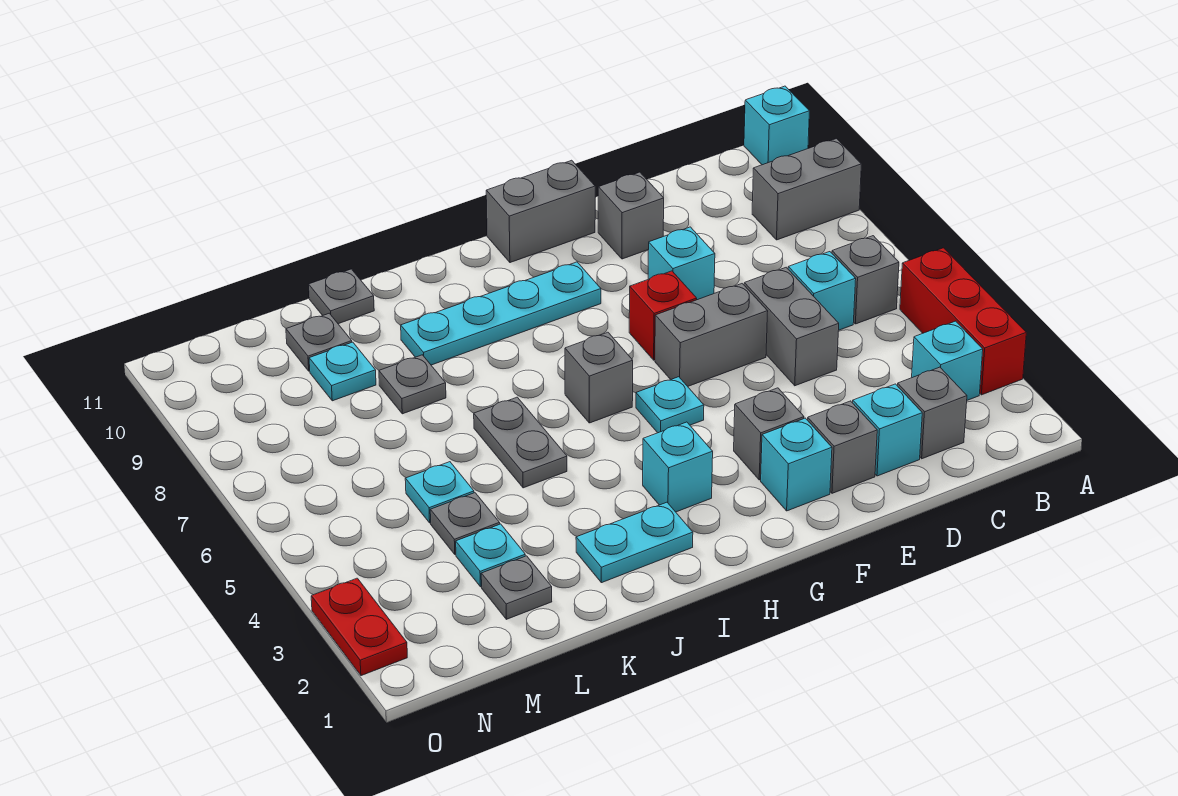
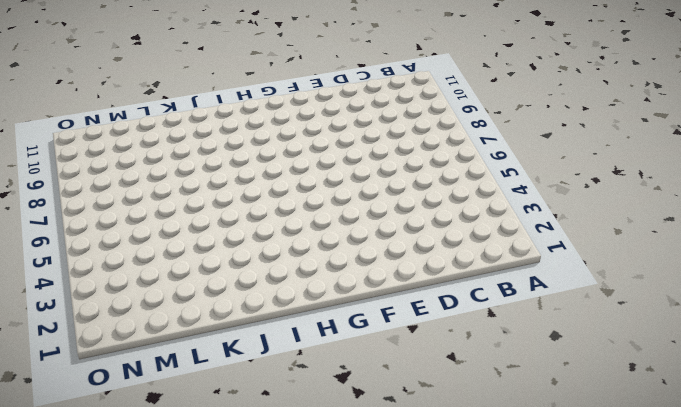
none -> red brick A3:A5 level 1
none -> grey brick A9:B9 level 1
none -> cyan brick A11 level 1
none -> cyan brick B3 level 1

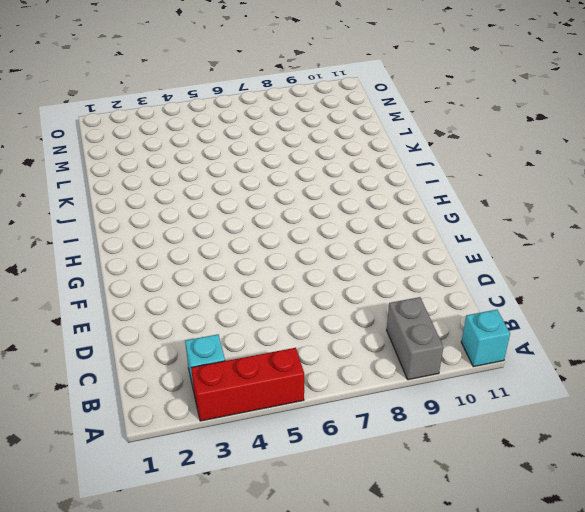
none -> grey brick B6 level 1
none -> grey brick C2 level 1
none -> cyan brick C6 level 1
none -> cyan brick D2 level 1

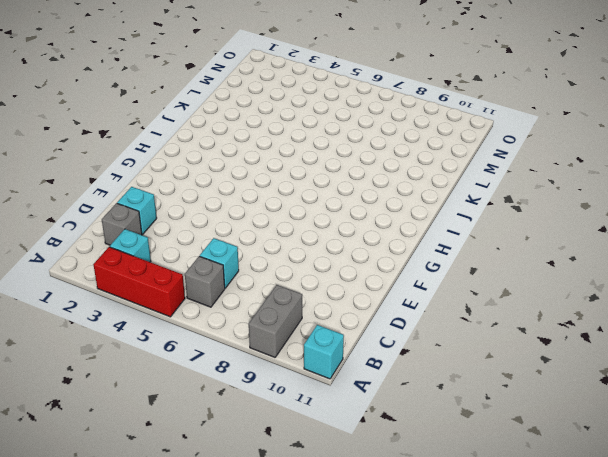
none -> grey brick D5:D6 level 1
none -> grey brick E2 level 1
none -> grey brick E6:F6 level 1
none -> cyan brick E8 level 1

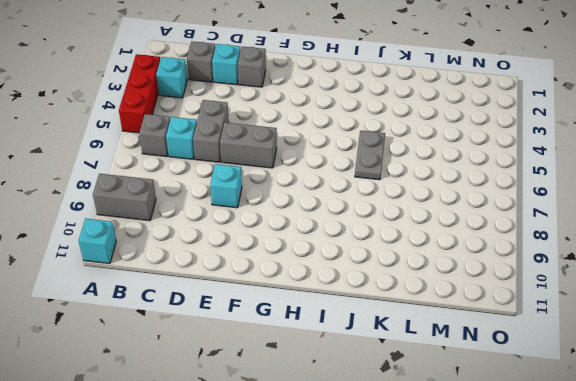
none -> grey brick E10 level 1
none -> cyan brick F2 level 1
none -> grey brick F3 level 1
none -> red brick F7 level 1

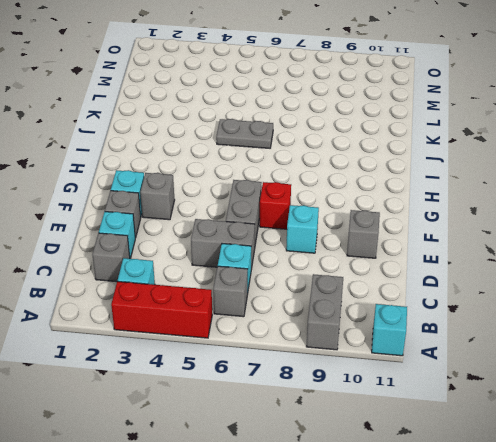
none -> grey brick F11:G11 level 1
none -> cyan plate G5 level 1
none -> cyan plate G9:J9 level 1
none -> cyan brick H3 level 1

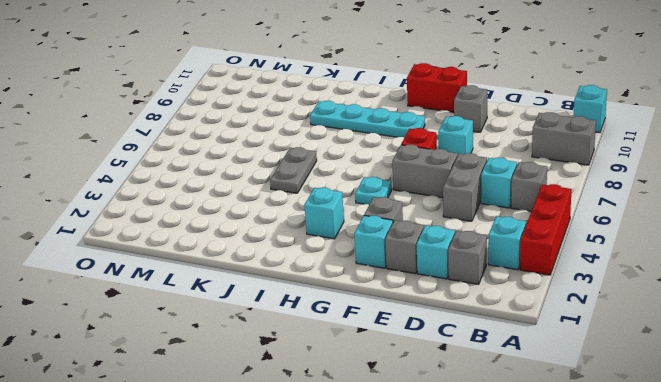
red brick F11:G11 level 1 -> grey brick F11:G11 level 1
none -> grey brick H6 level 1
none -> cyan plate I2:J2 level 1
none -> grey plate K8 level 1
none -> grey plate K11 level 1

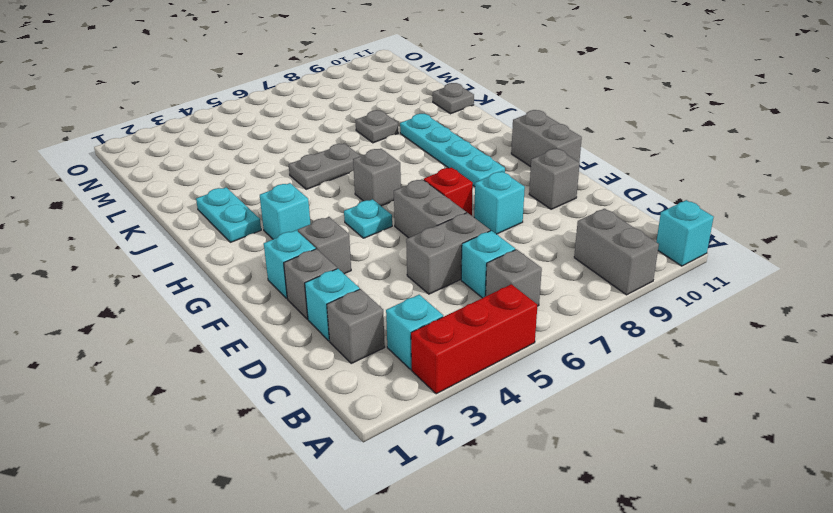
none -> grey plate L2 level 1
none -> cyan plate L3 level 1
none -> grey plate L4 level 1
none -> cyan plate L5 level 1

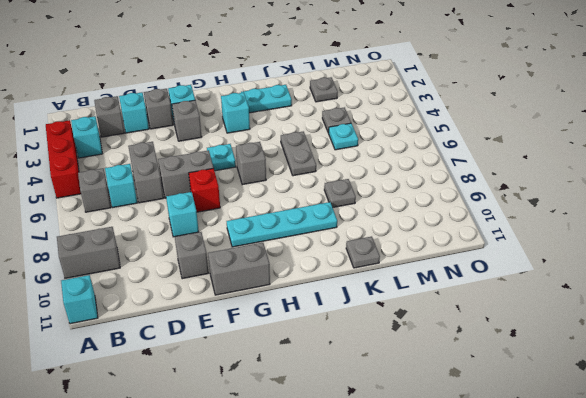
none -> cyan plate L3 level 1
none -> cyan plate L9 level 1
none -> grey plate L10 level 1
none -> red plate O2:O3 level 1

